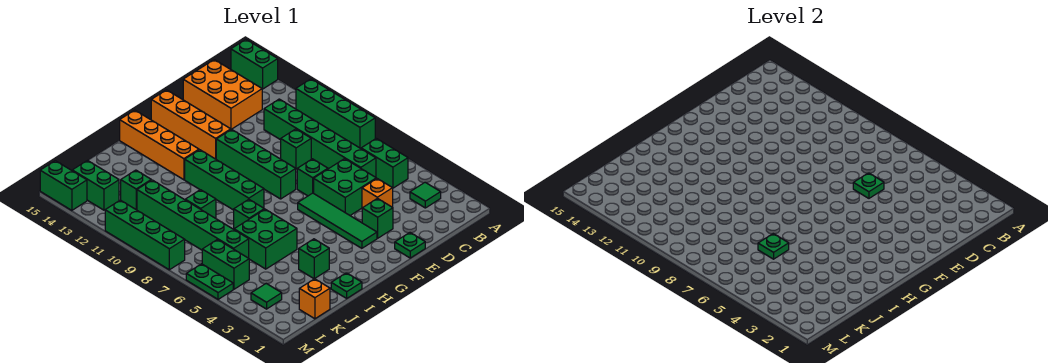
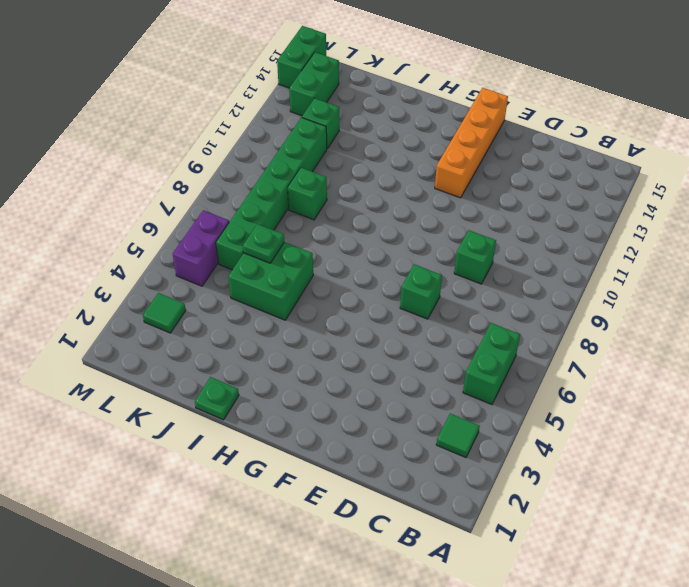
purple brick L5:L6 level 1 -> green brick L5:L6 level 1
none -> green brick A8:A11 level 1
none -> green brick A14:A15 level 1
none -> green brick C6:C11 level 1
none -> orange brick C13:D15 level 1

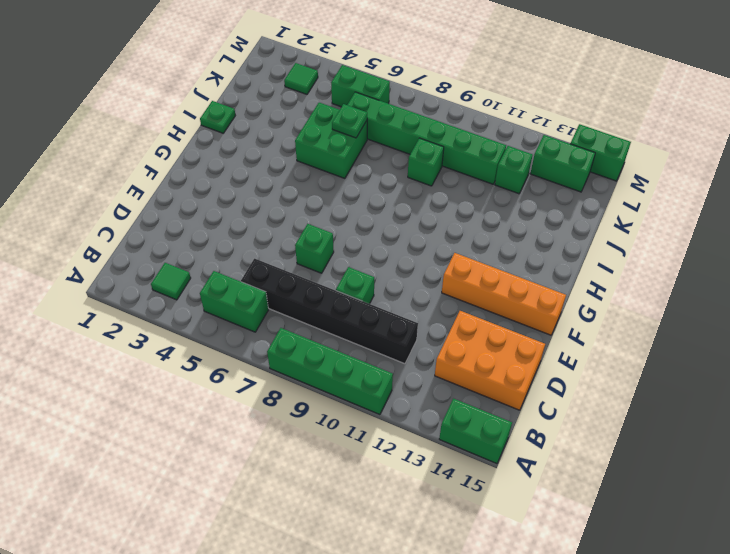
black brick C6:C11 level 1 -> green brick C6:C11 level 1
none -> orange brick D4 level 1
none -> green brick D5:E6 level 1
none -> green plate E1 level 1
none -> green brick E3 level 1

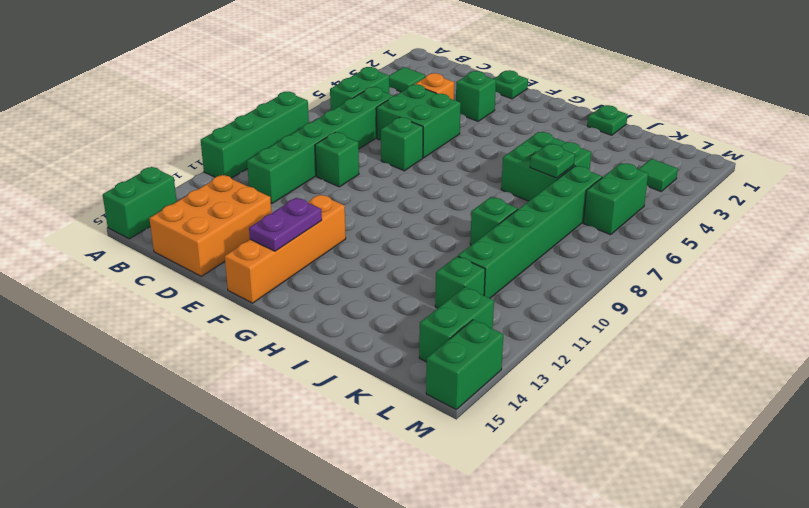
purple plate F13:F14 level 2 -> none
none -> green tile F3:F6 level 1
none -> green brick F8:F11 level 1
none -> green brick H8:H11 level 1
none -> orange brick H12:H15 level 1

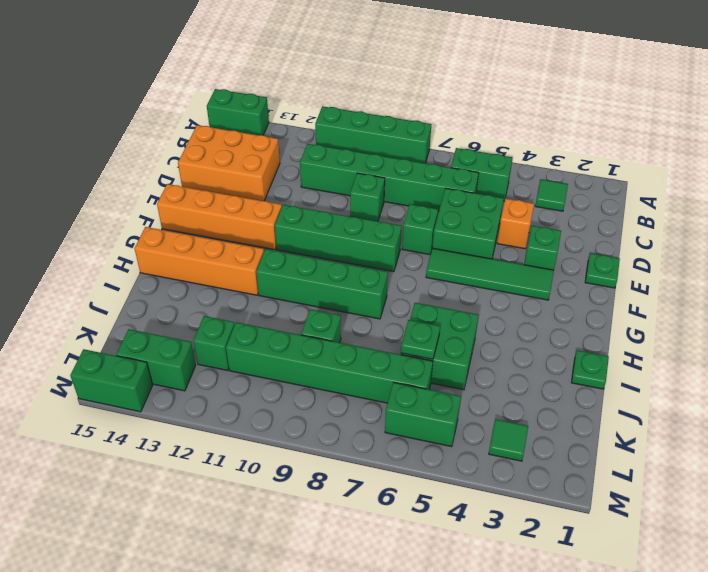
none -> green brick I3 level 1
none -> green brick I7 level 1
none -> orange brick K1 level 1
none -> green plate M5:M6 level 1

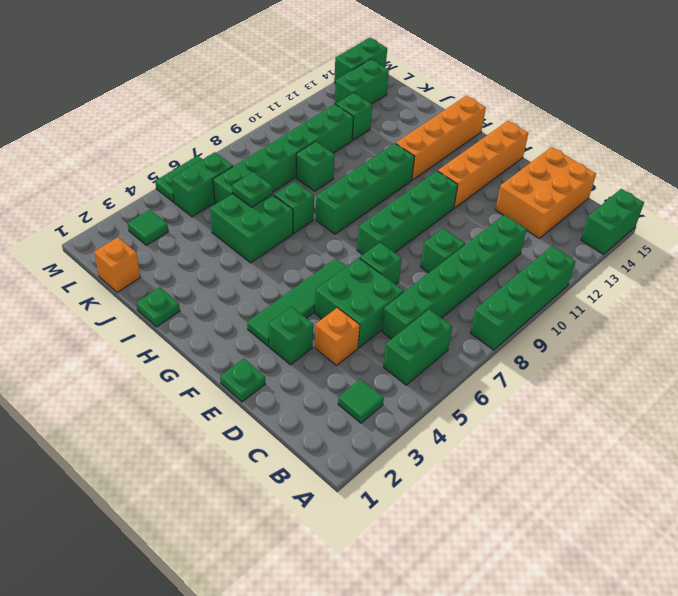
none -> green brick I3 level 1
none -> green brick M8:M11 level 1
none -> green plate D6 level 2

